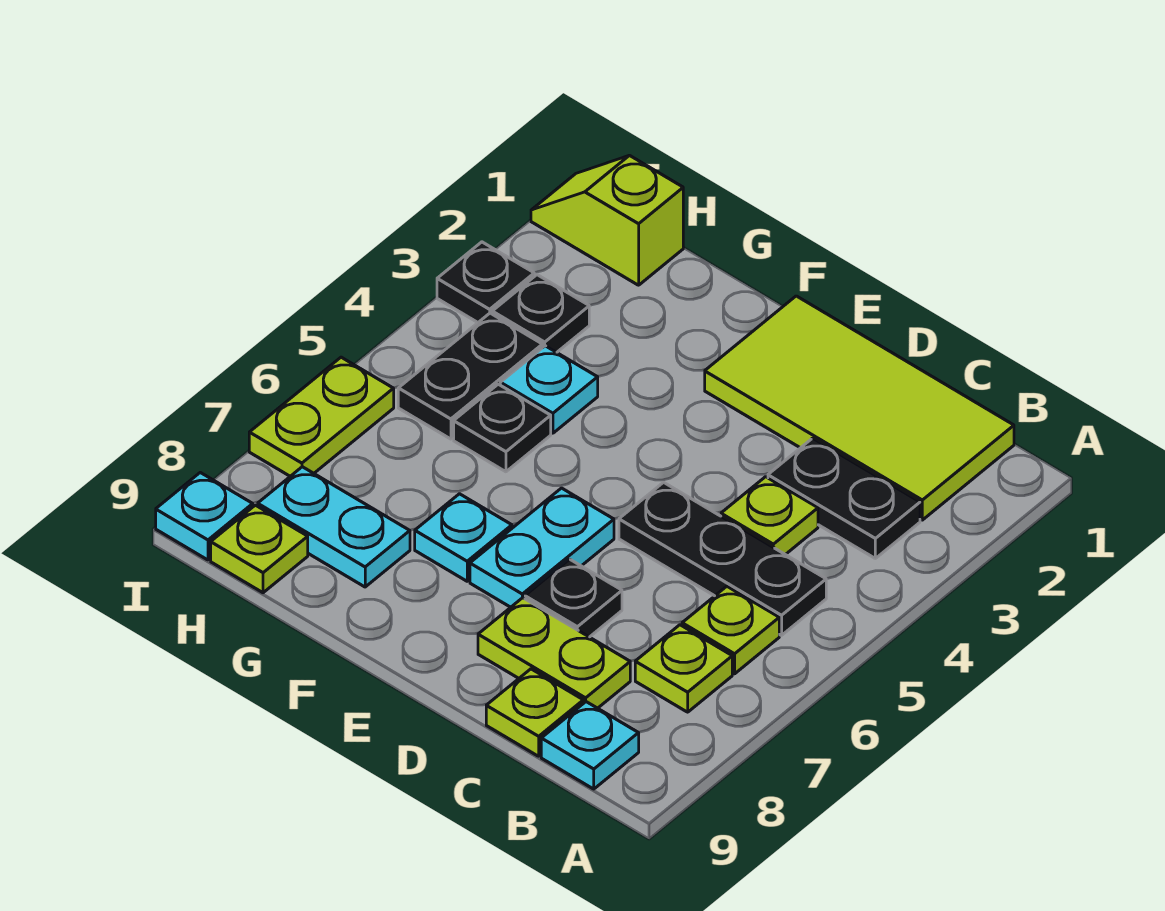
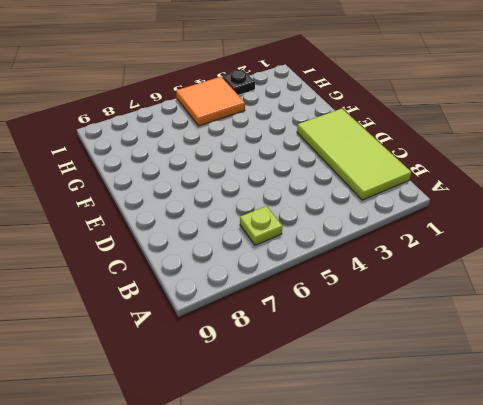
orange tile H4:I5 level 1 -> black plate H4:H5 level 1
none -> black plate B3:C3 level 1
none -> black plate B5:D5 level 1
none -> lime plate B7 level 1

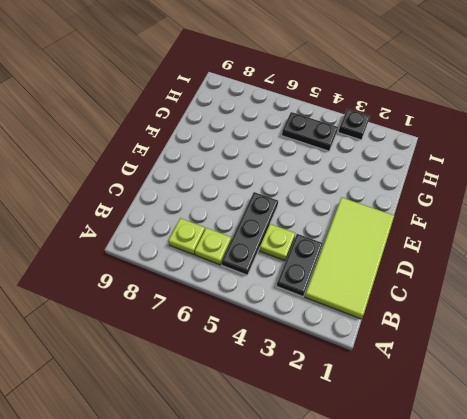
none -> cyan plate B9 level 1
none -> lime plate C8:D8 level 1
none -> lime plate C9 level 1

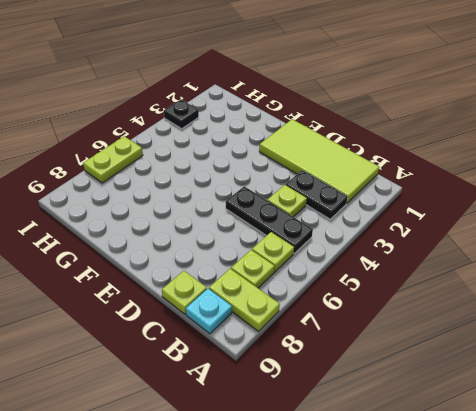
lime plate A8:B8 level 1 -> lime plate C8:D8 level 1
none -> black plate D7 level 1
none -> cyan plate E6:E7 level 1
none -> cyan plate F7 level 1

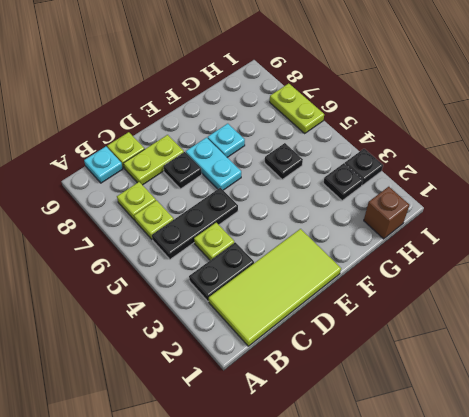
brown brick H1 level 1 -> lime slope H1:I1 level 1 top H
none -> cyan plate G4 level 1
none -> cyan plate G8:H8 level 1
none -> black plate H4:H5 level 1

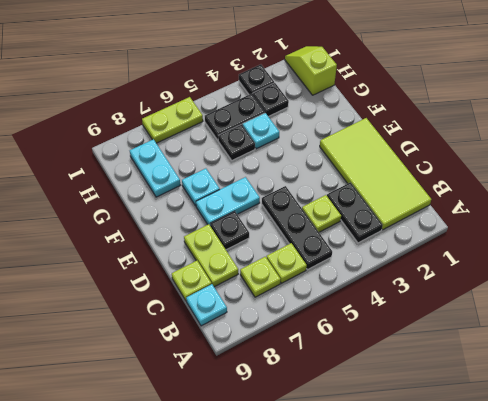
none -> lime plate H9 level 1
none -> cyan plate I9 level 1

